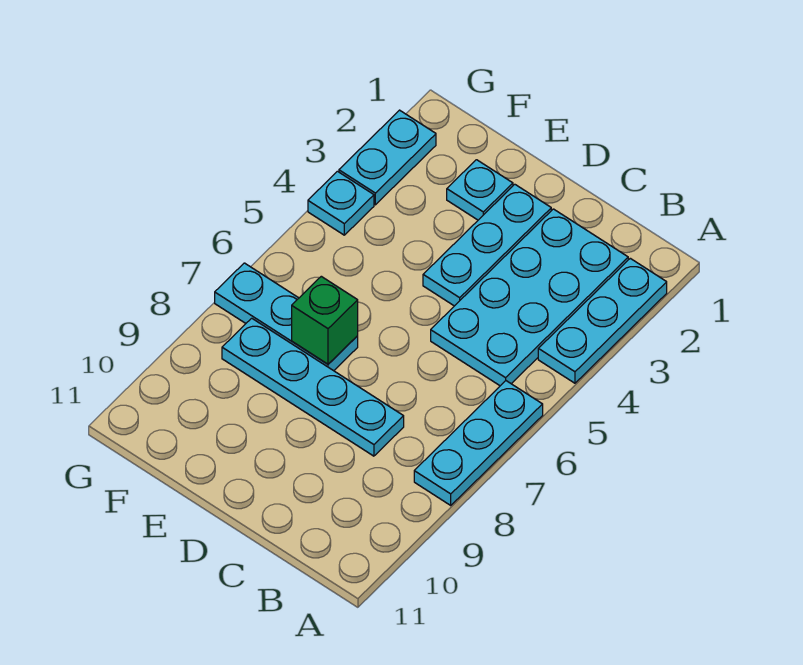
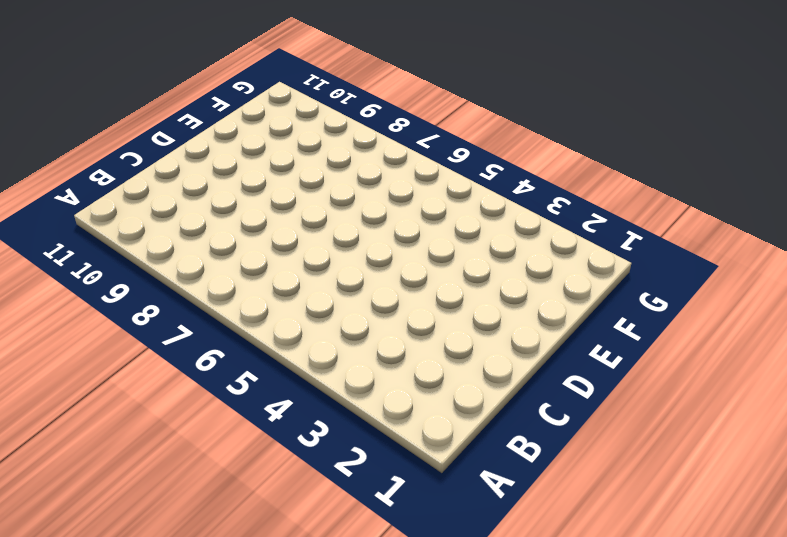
none -> cyan plate A2:A4 level 1
none -> cyan plate A6:A8 level 1

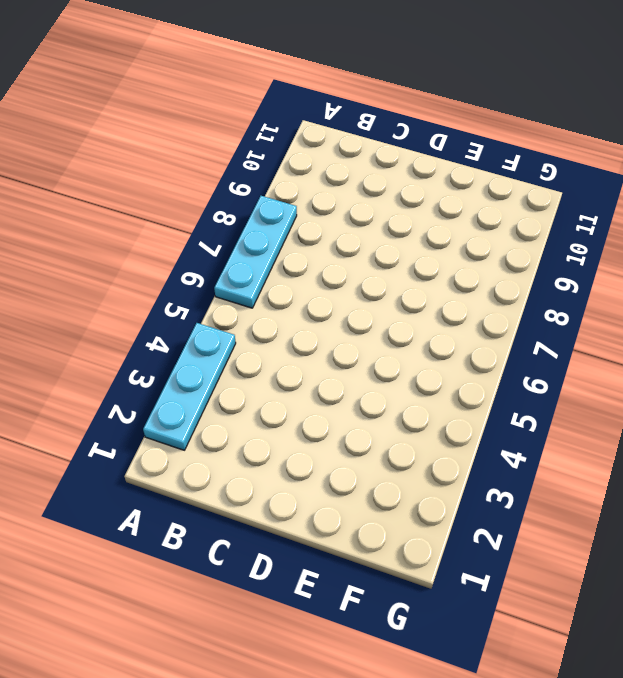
none -> cyan plate B2:C5 level 1
none -> cyan plate C8:F8 level 1

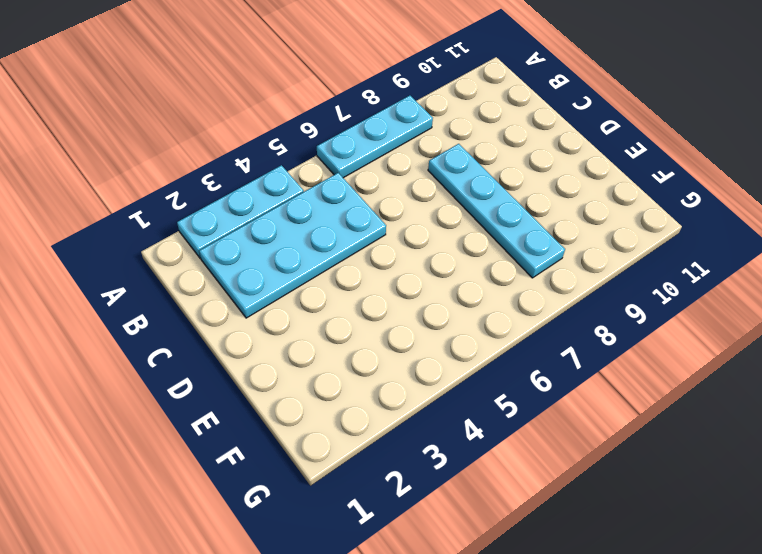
none -> cyan plate D2:D4 level 1
none -> cyan plate E2 level 1

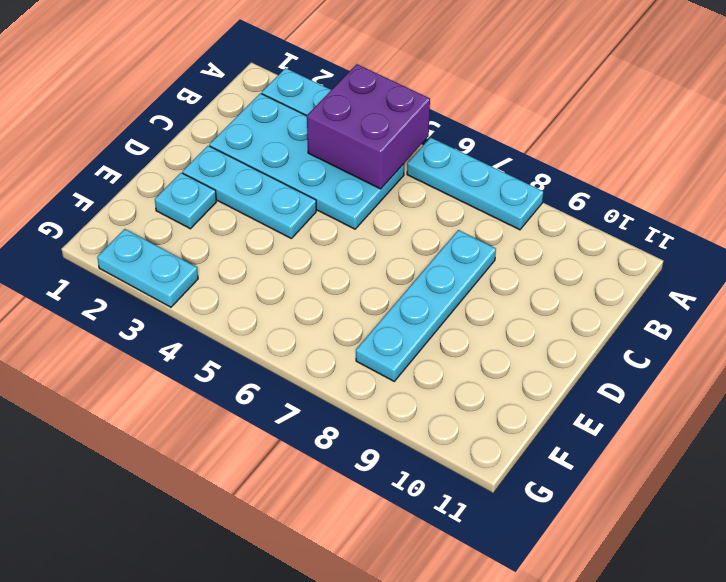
purple brick A4:B5 level 2 -> none
none -> cyan plate E7:G7 level 1
none -> cyan plate G4 level 1

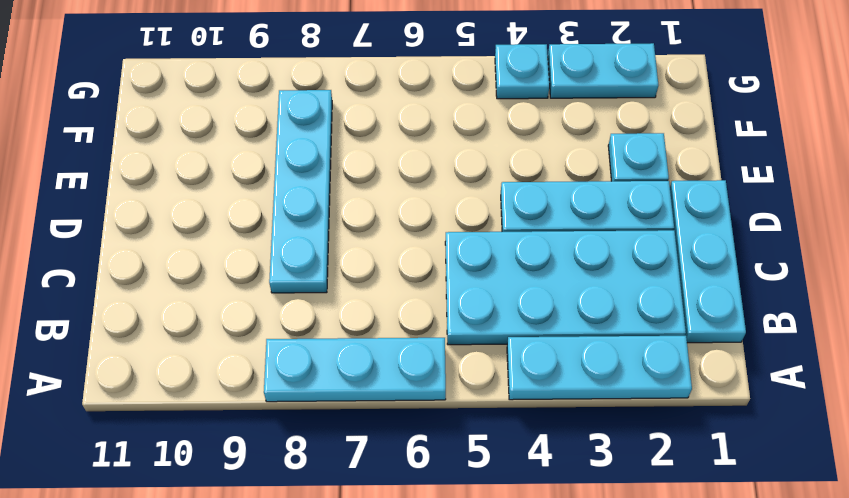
cyan plate B1:D1 level 1 -> cyan plate E7:G7 level 1
none -> green brick E7 level 2

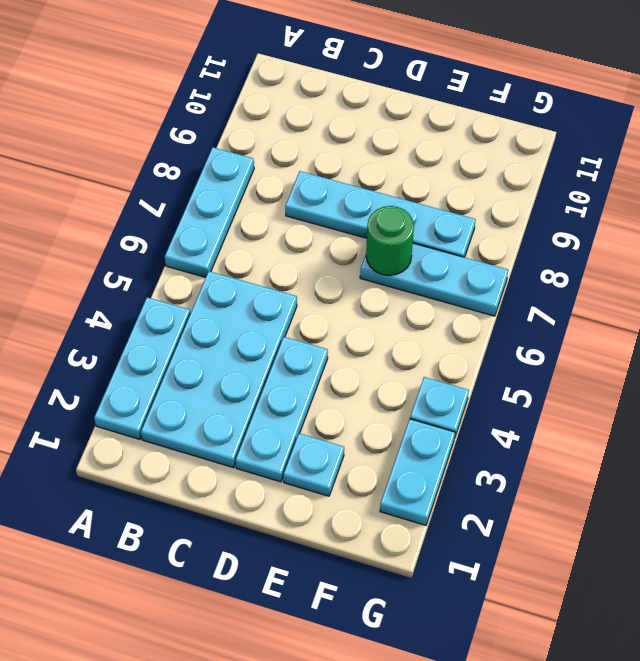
green round brick E7 level 2 -> green brick E7 level 2

